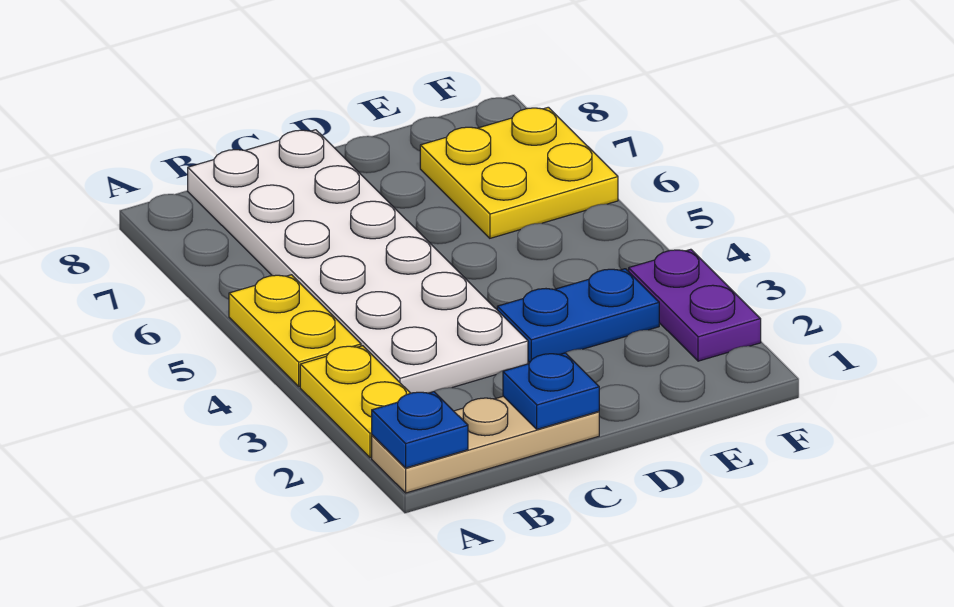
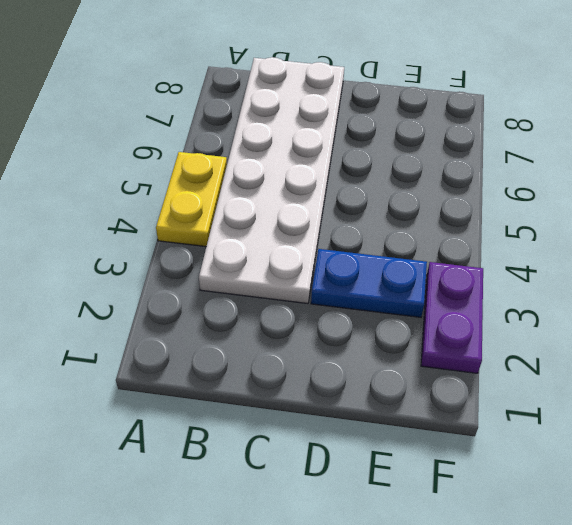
none -> tan plate A1:C1 level 1
none -> yellow plate A2:A3 level 1

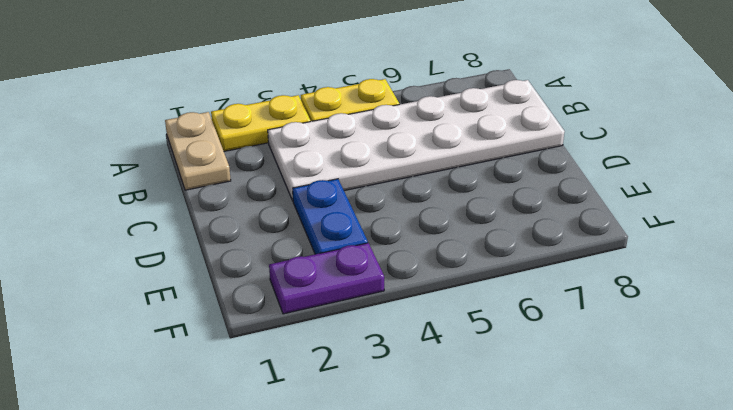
tan plate A1:B1 level 1 -> tan plate A1:C1 level 1
none -> yellow plate E6:F7 level 1
none -> blue plate A1 level 2

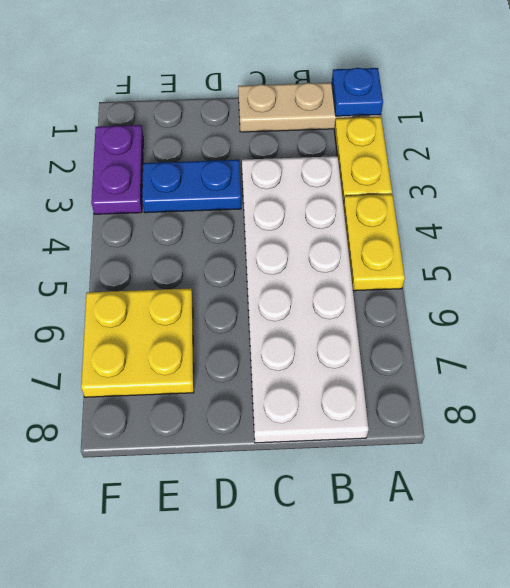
none -> blue plate C1 level 2

